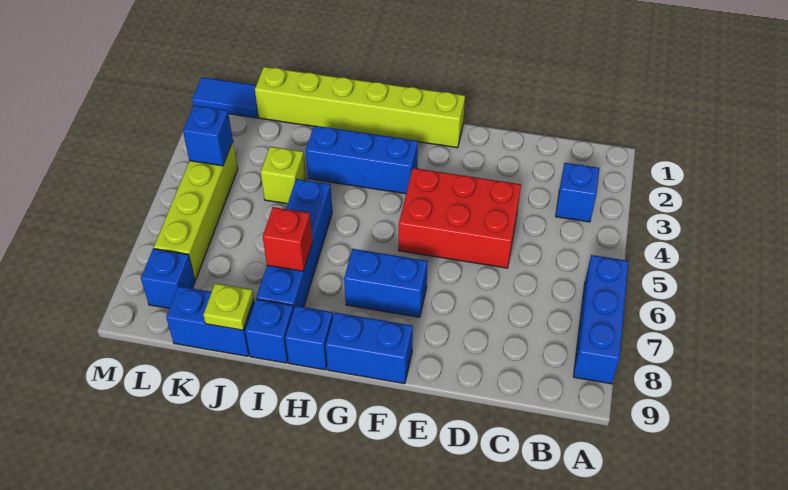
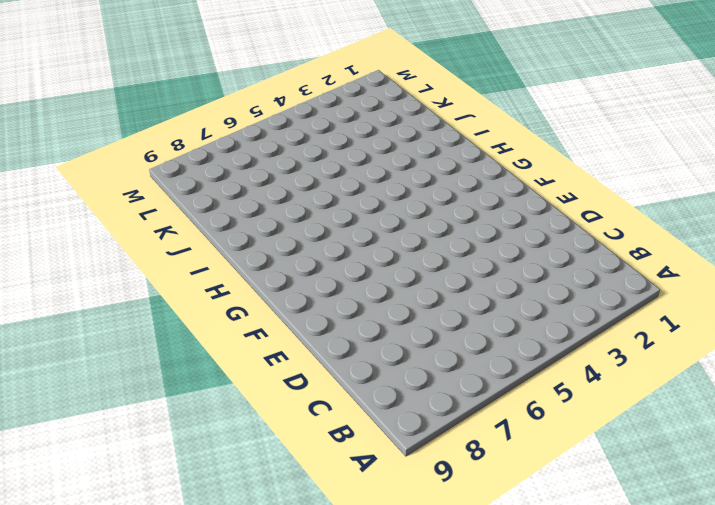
none -> blue brick A6:A8 level 1
none -> blue brick B3 level 1
none -> red brick D4:F5 level 1

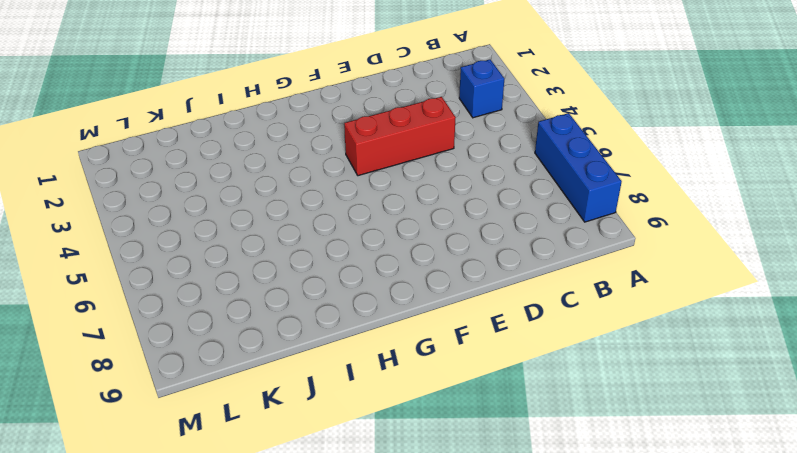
red brick D4:F4 level 1 -> red brick D4:F5 level 1
none -> lime brick F1:K1 level 1
none -> blue brick F7:G7 level 1
none -> blue brick F9:G9 level 1

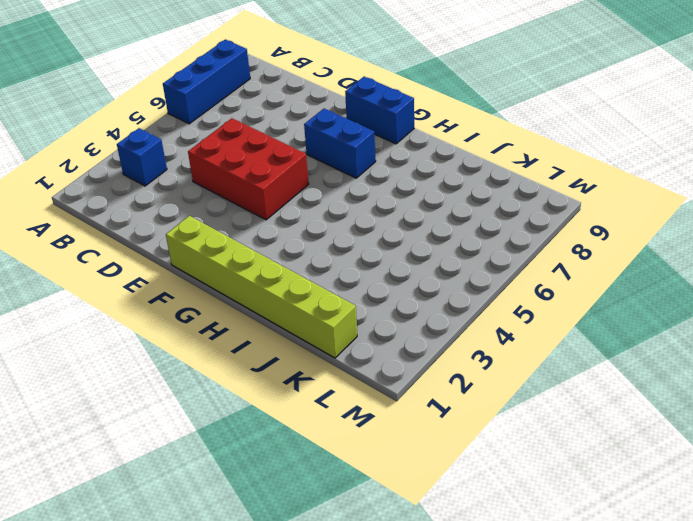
none -> blue brick G3:I3 level 1
none -> blue brick H9 level 1
none -> blue brick I5:I8 level 1

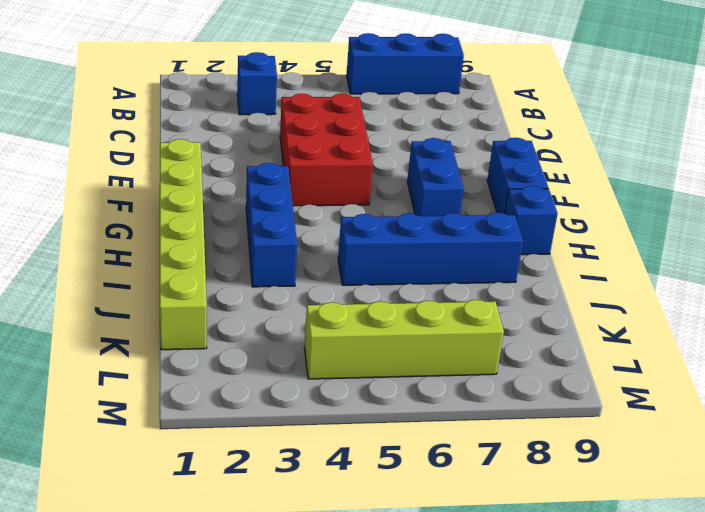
none -> blue brick I9 level 1
none -> lime brick J4 level 1
none -> blue brick J9:K9 level 1

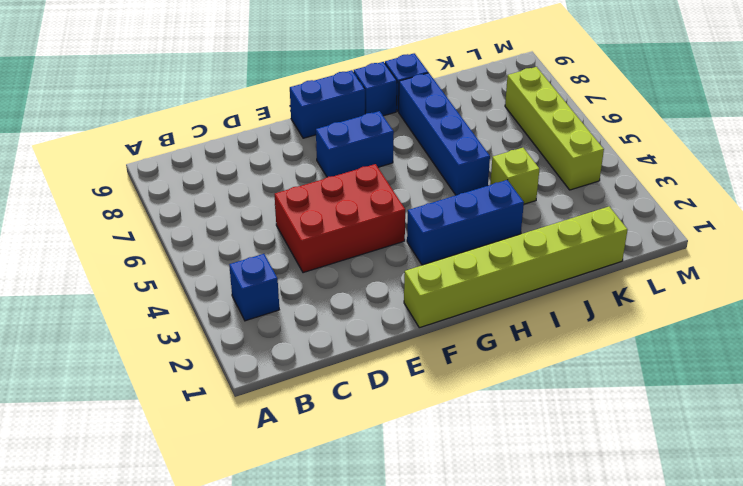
none -> blue brick A6:A8 level 1
none -> blue brick J9:K9 level 1
none -> blue tile L1:M1 level 1

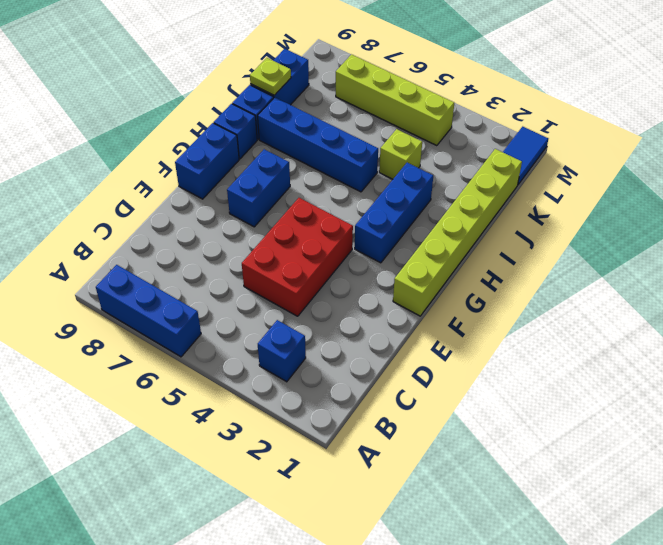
none -> blue brick L8 level 1
none -> red brick I7 level 2
none -> blue brick L4 level 2

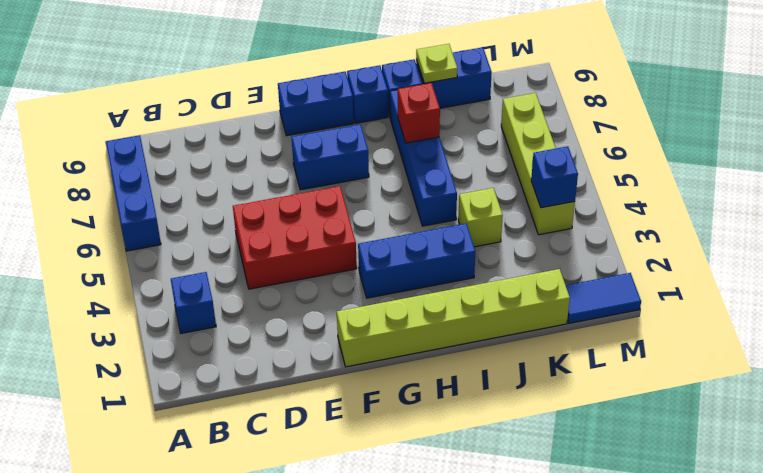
none -> blue brick L8 level 1

